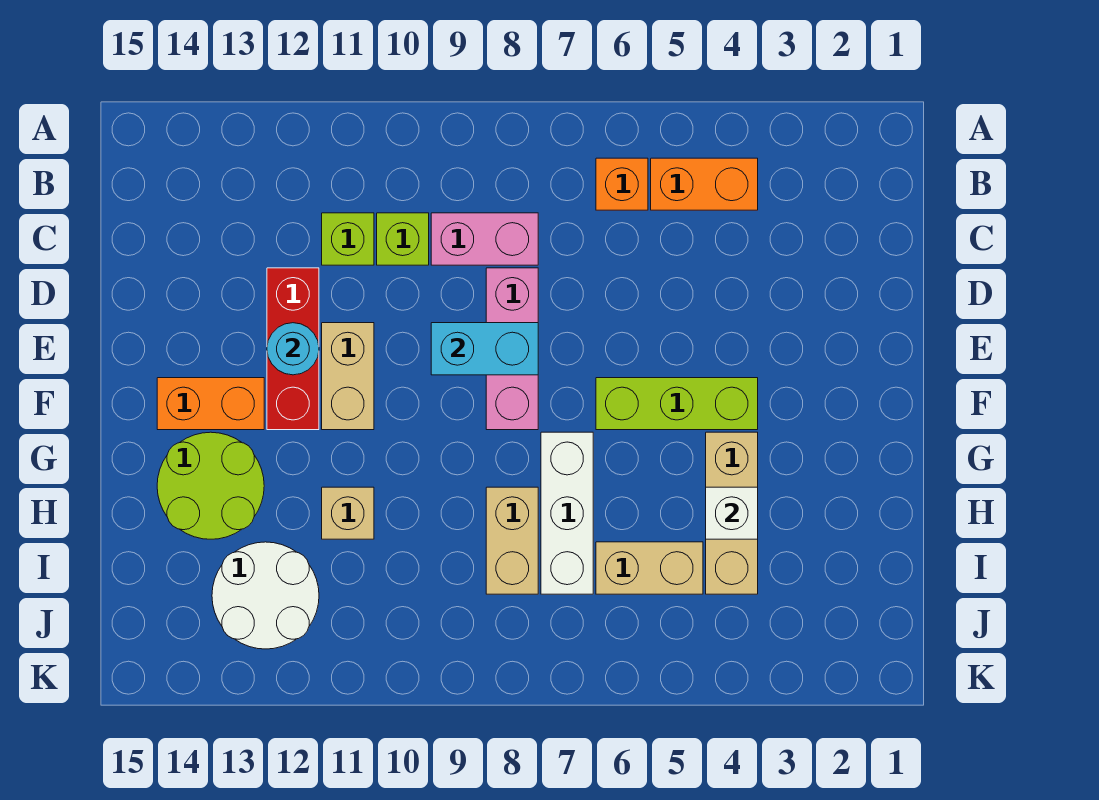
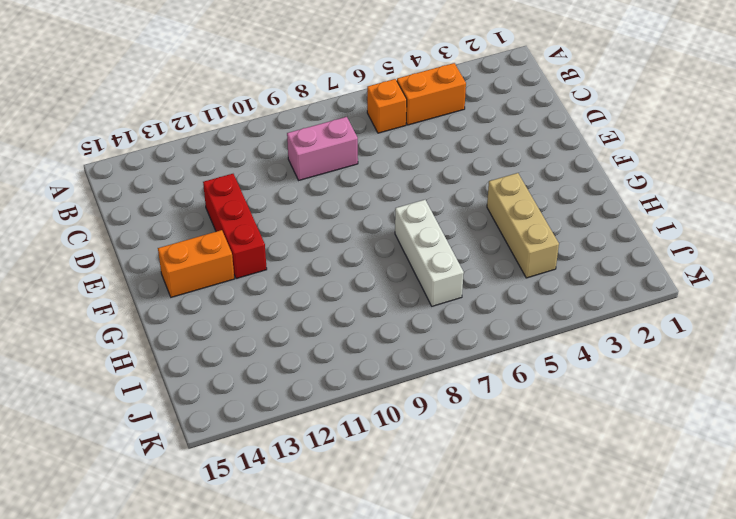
none -> lime brick C10 level 1
none -> lime brick C11 level 1
none -> pink brick D8:F8 level 1

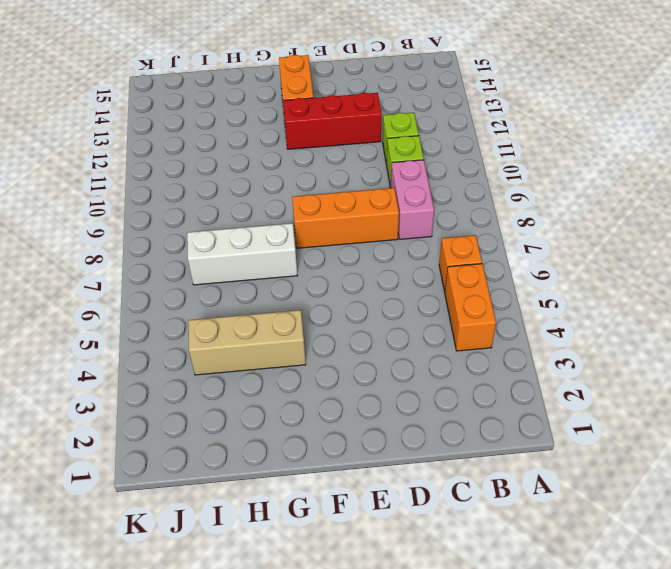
orange brick D8:F8 level 1 -> pink brick D8:F8 level 1
none -> tan brick E11:F11 level 1
none -> lime brick F4:F6 level 1
none -> lime round brick G13:H14 level 1

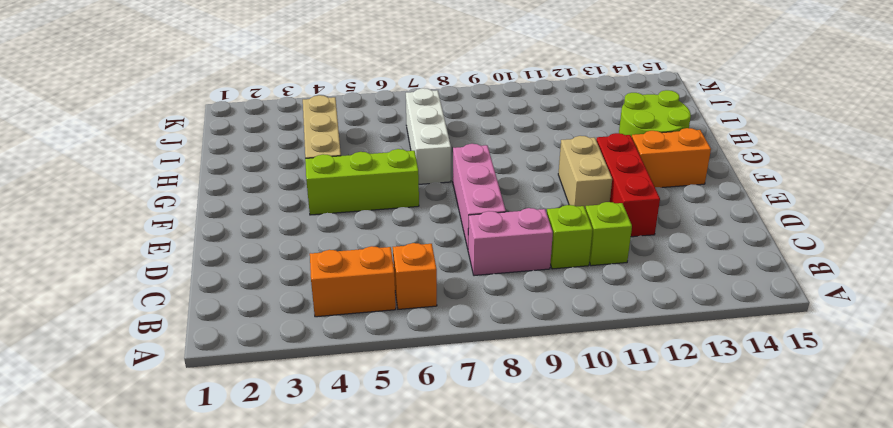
none -> tan brick H8:I8 level 1
none -> tan brick H11 level 1
none -> tan brick I5:I6 level 1

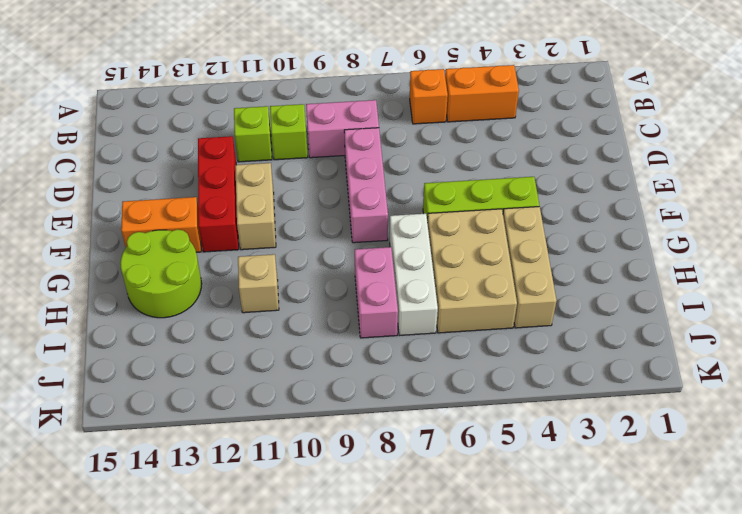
tan brick G5:I6 level 1 -> tan brick I5:I6 level 1
pink brick H8:I8 level 1 -> tan brick H8:I8 level 1
none -> white round brick I12:J13 level 1
none -> cyan brick E8:E9 level 2
none -> cyan round brick E12 level 2

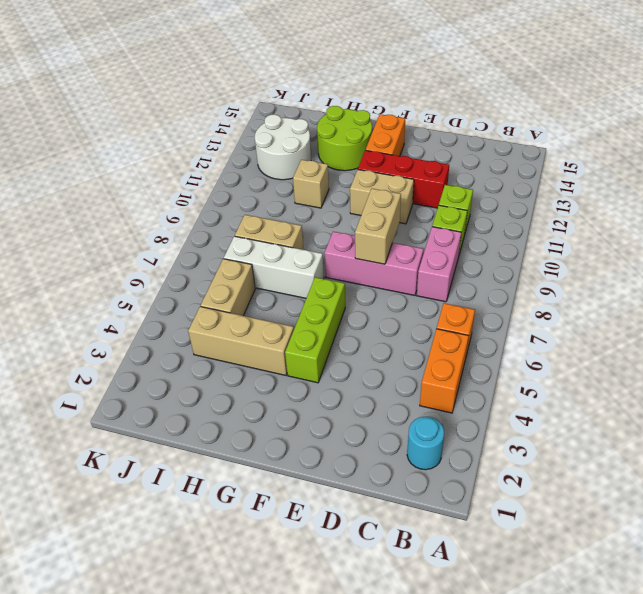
cyan round brick B2 level 1 -> cyan round brick E12 level 2
tan brick E8:E9 level 2 -> cyan brick E8:E9 level 2
none -> white brick H4 level 2

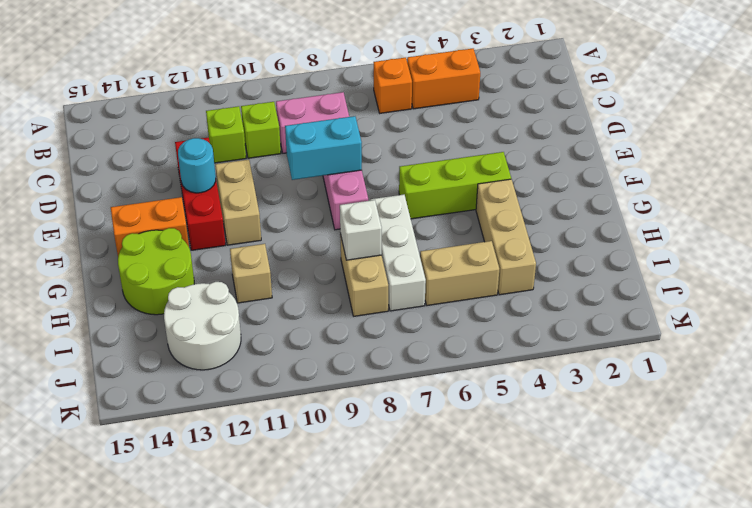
white brick H8 level 2 -> white brick H4 level 2

